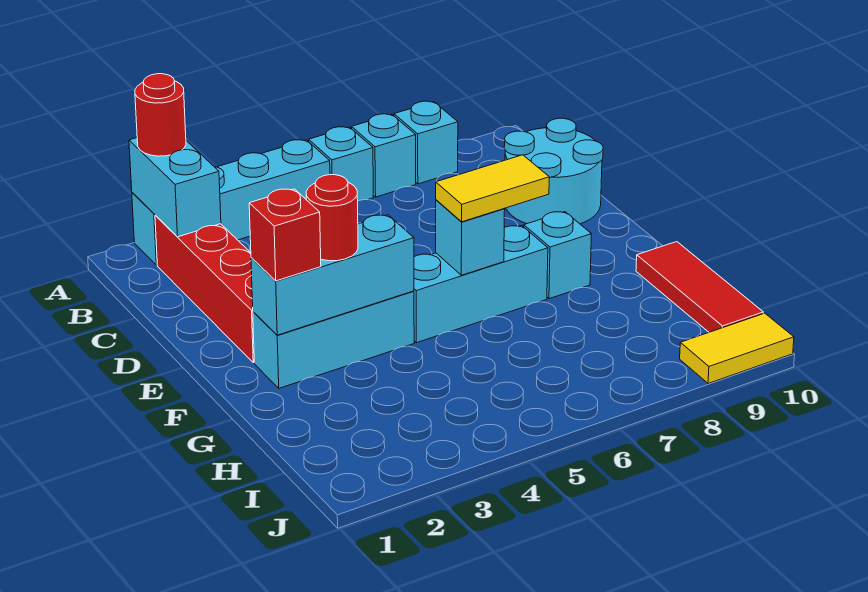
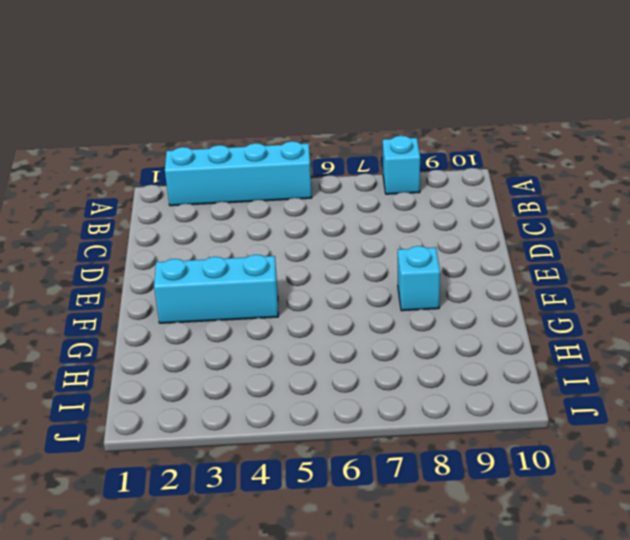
none -> cyan brick A6 level 1
none -> cyan brick A7 level 1
none -> red brick B2:E2 level 1

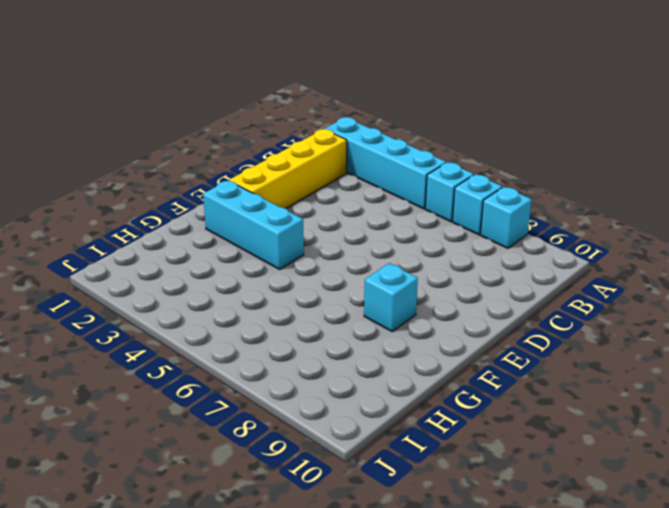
yellow brick B2:E2 level 1 -> red brick B2:E2 level 1
none -> cyan round brick C9:D10 level 1
none -> cyan brick F5:F7 level 1
none -> red tile G10:I10 level 1

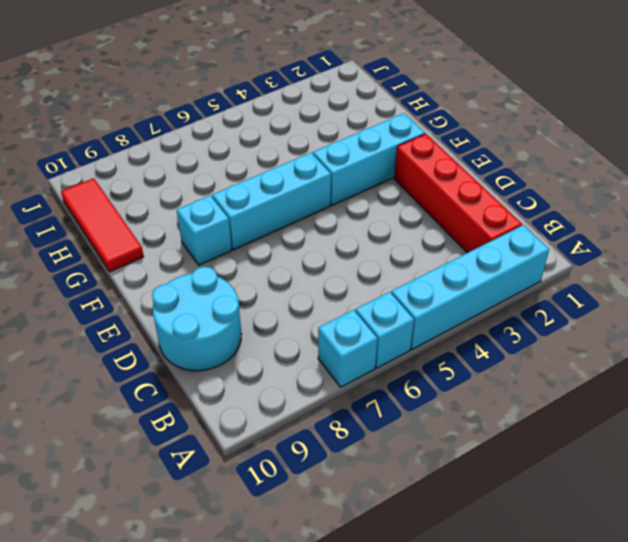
none -> cyan brick A8 level 1
none -> yellow tile J9:J10 level 1
none -> cyan brick A2:B2 level 2

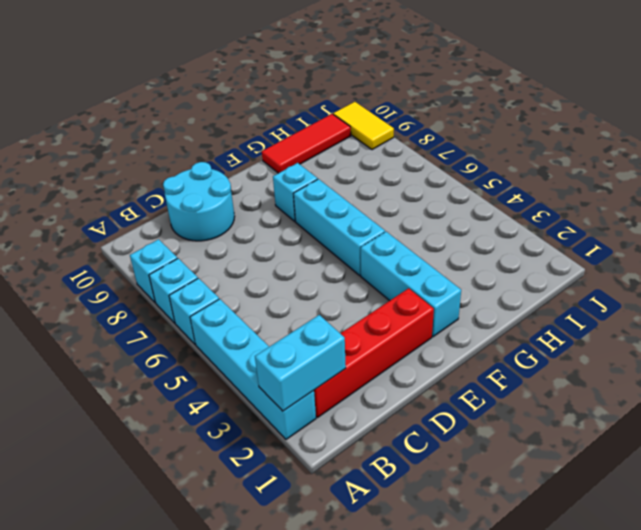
none -> cyan brick F2:F4 level 2
none -> cyan brick F6 level 2
none -> red round brick A2 level 3

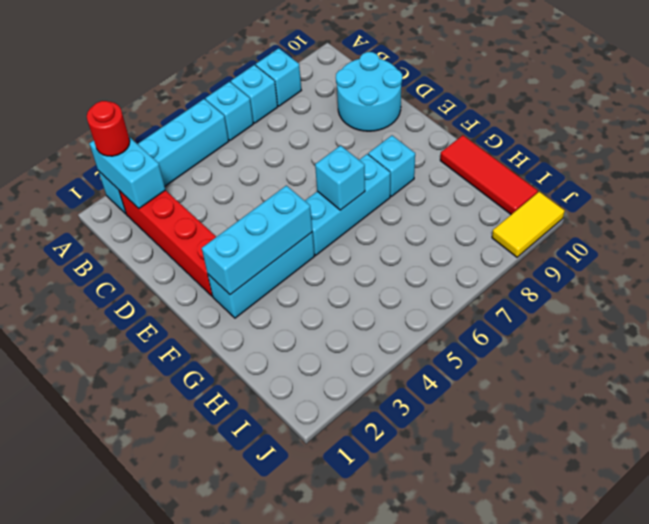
none -> red brick F2 level 3
none -> red round brick F3 level 3
none -> yellow tile F6:F7 level 3

